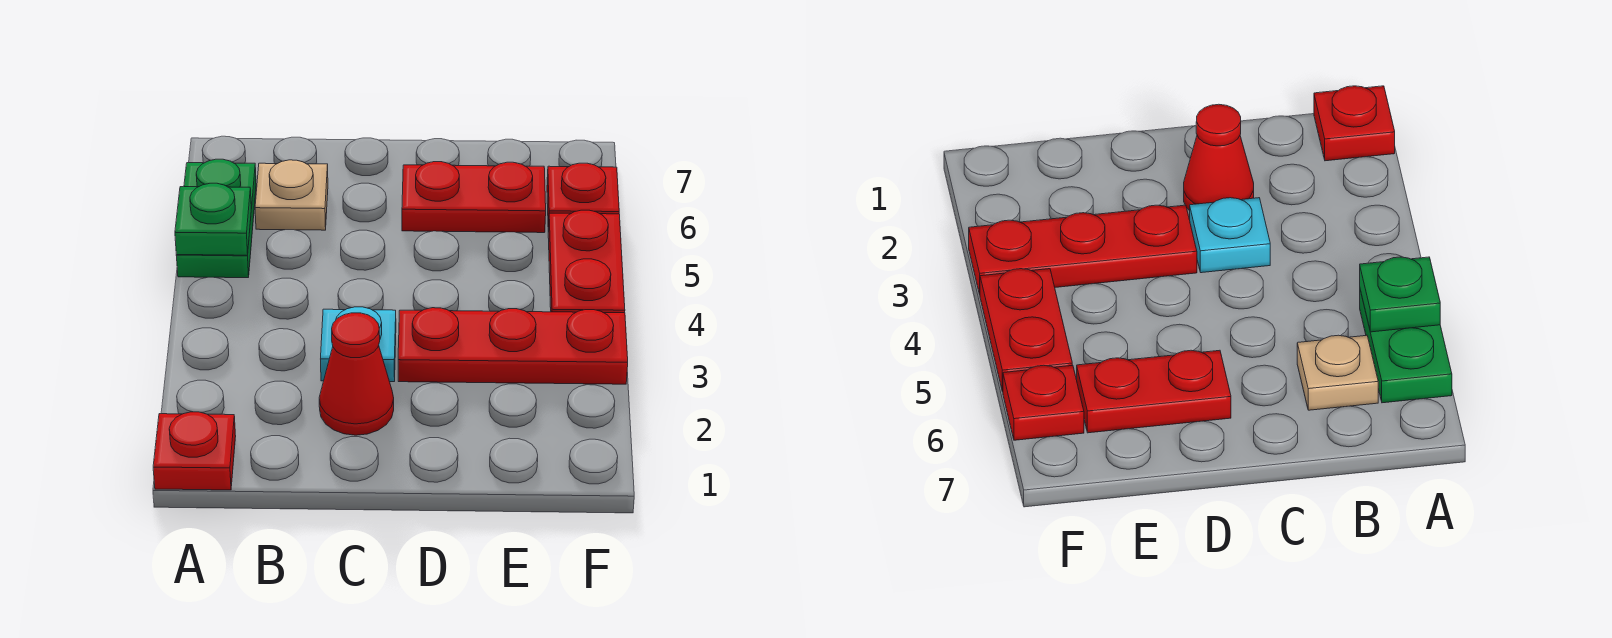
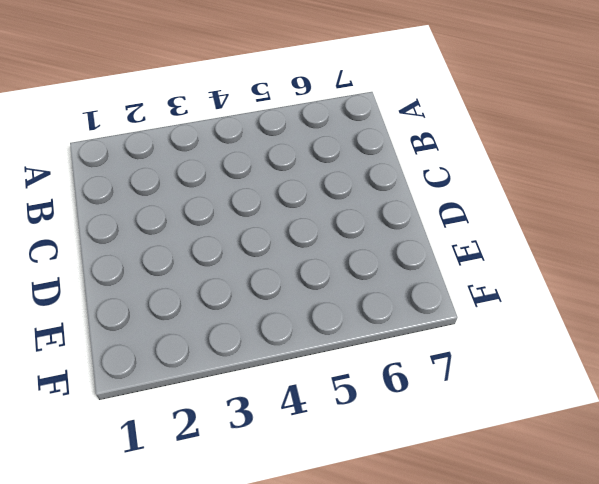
none -> red plate A1 level 1
none -> green plate A5:A6 level 1

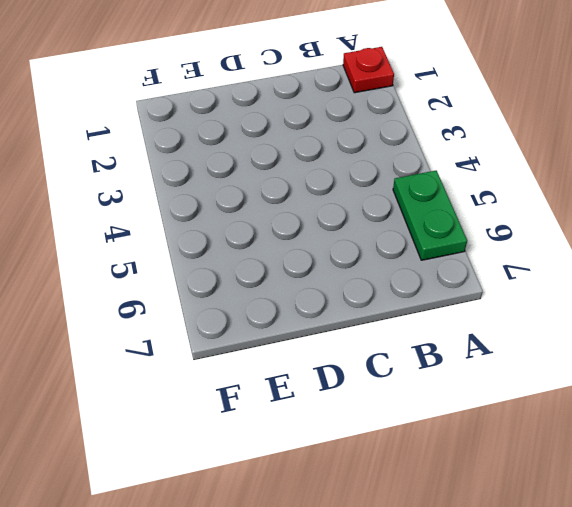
none -> tan plate B6 level 1
none -> red cone C2 level 1

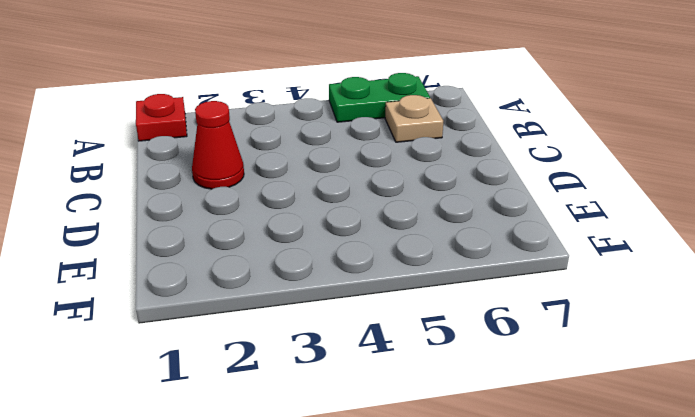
none -> cyan plate C3 level 1
none -> red plate D3:F3 level 1

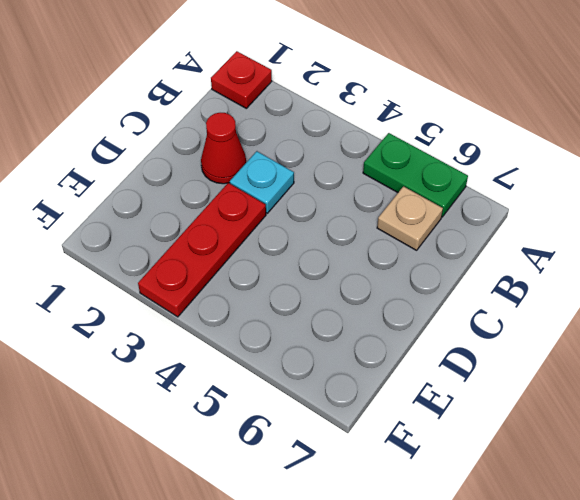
none -> red plate D6:E6 level 1
none -> red plate F4:F5 level 1

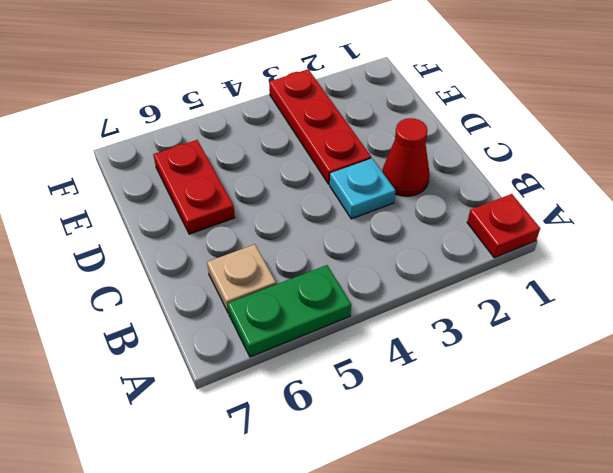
none -> red plate F4:F5 level 1
none -> red plate F6 level 1

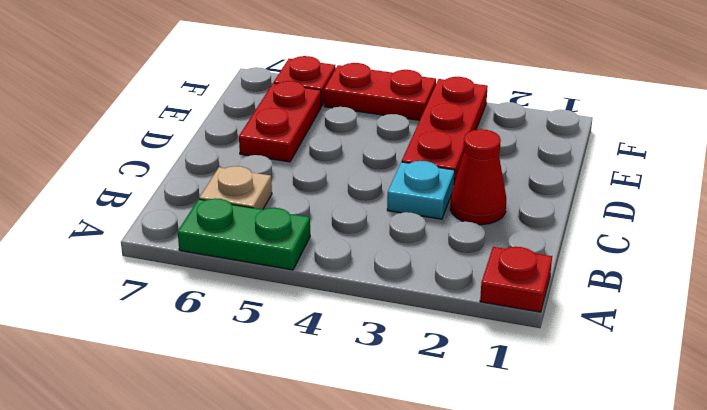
none -> green plate A5 level 2

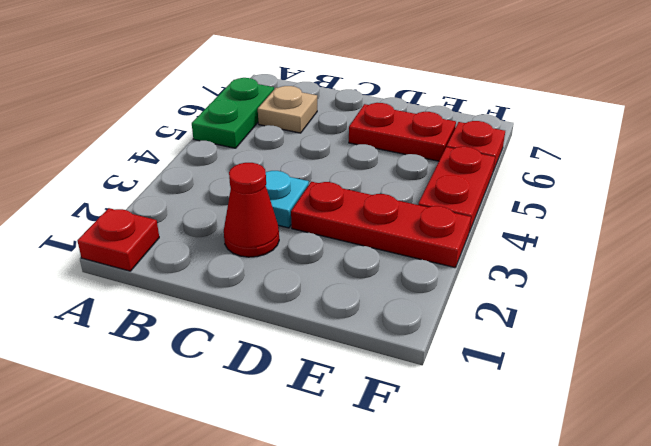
none -> green plate A5 level 2

